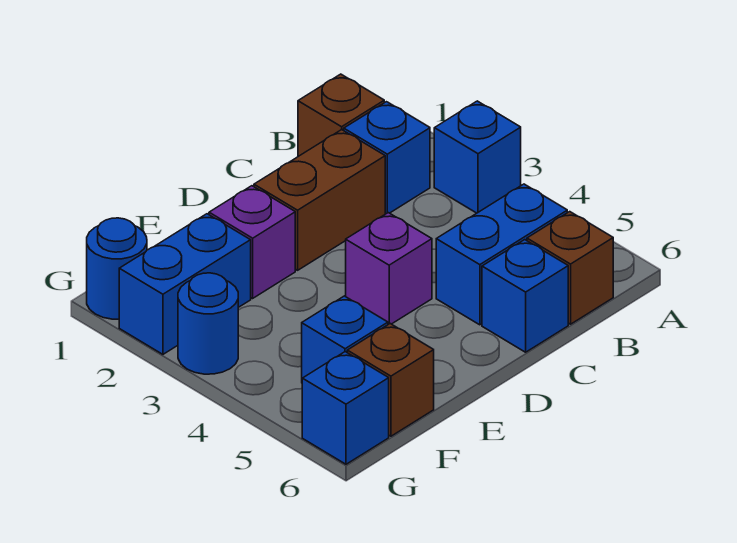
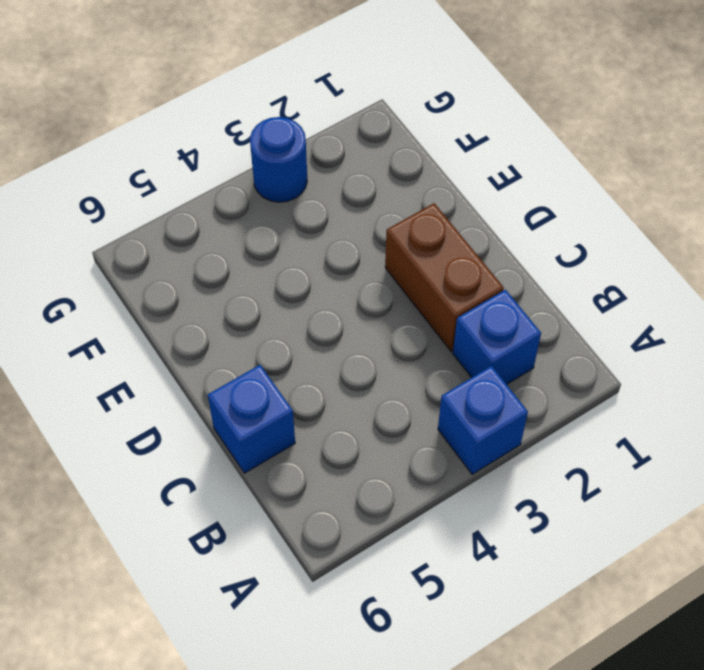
none -> brown brick B1 level 1
none -> blue brick B5:C5 level 1
none -> brown brick B6 level 1

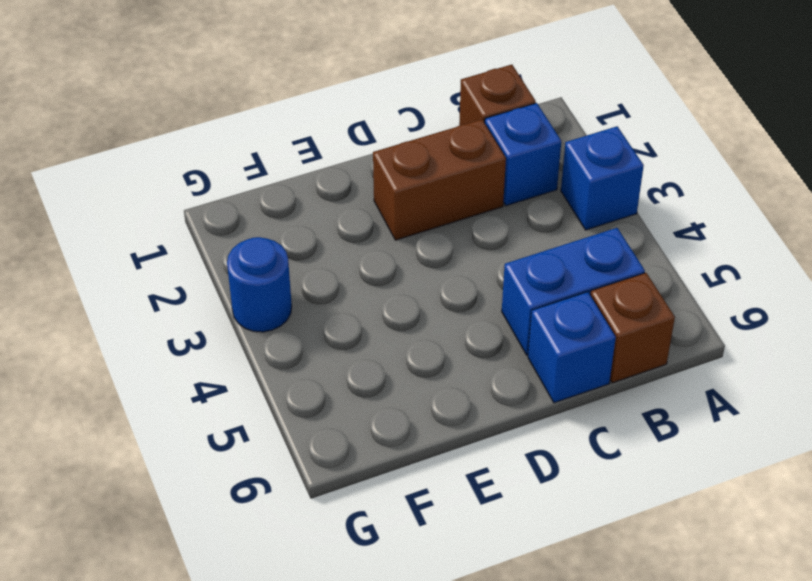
none -> purple brick D4 level 1
none -> purple brick E2 level 1
none -> blue brick F2:G2 level 1

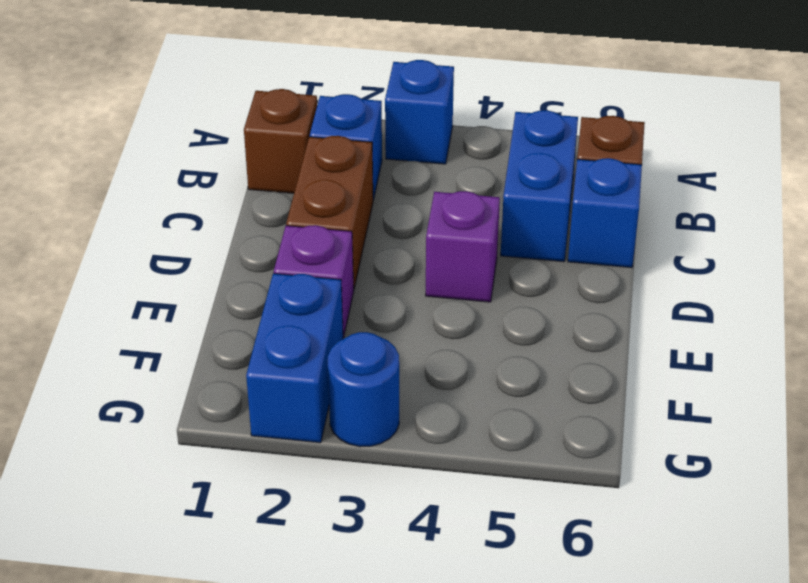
none -> blue brick F5 level 1
none -> brown brick F6 level 1
none -> blue round brick G1 level 1

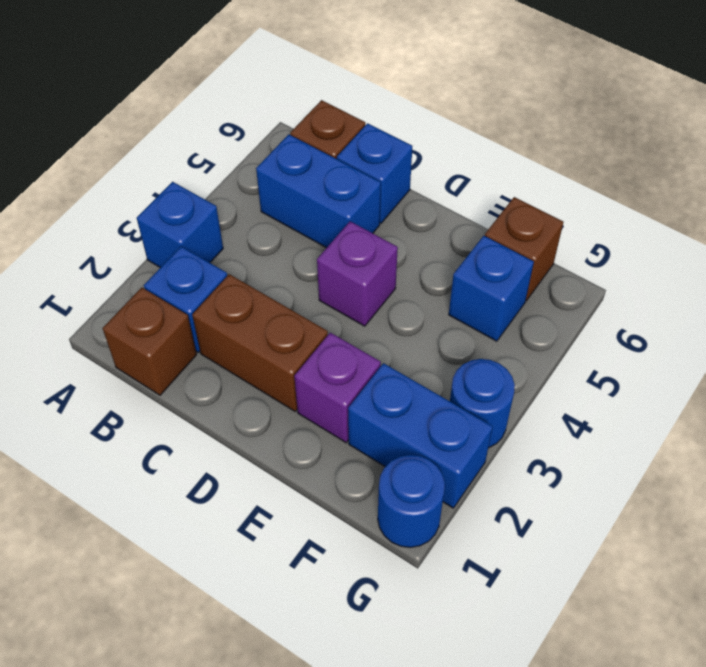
none -> blue brick G6 level 1

